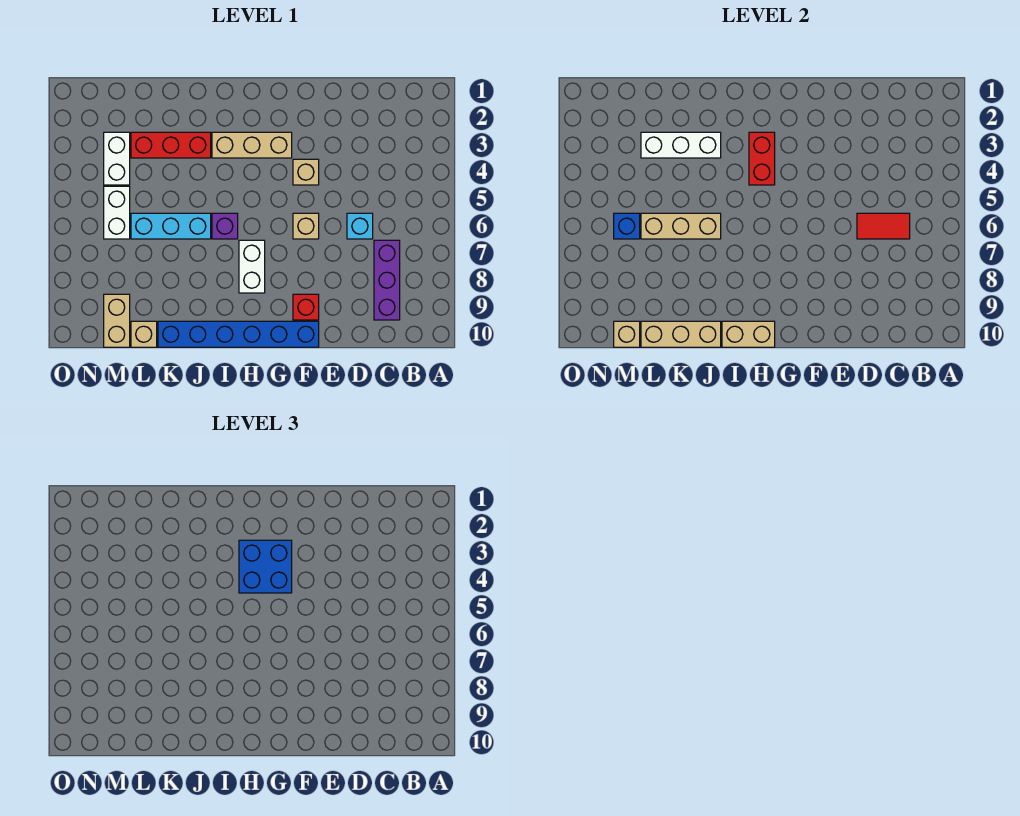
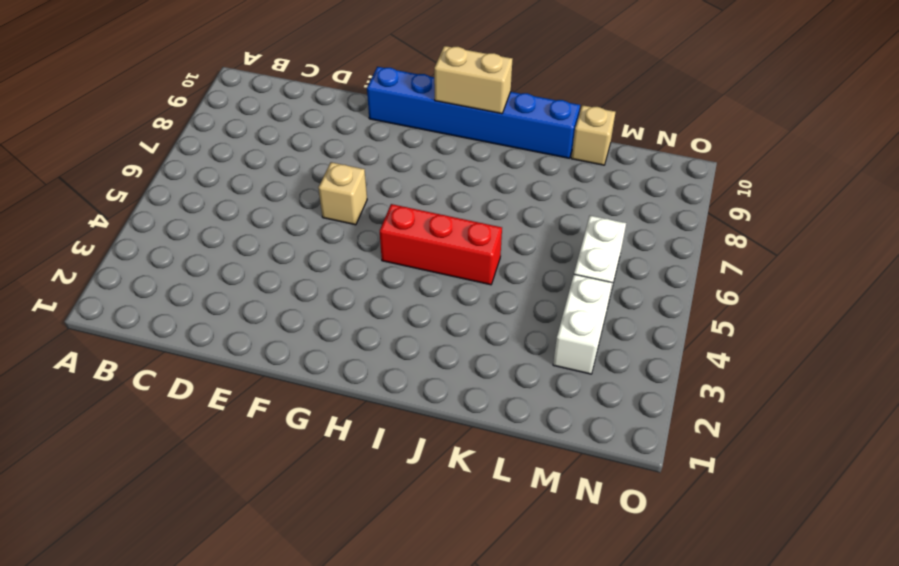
red brick H5:J5 level 1 -> red brick J3:L3 level 1
none -> purple brick C7:C9 level 1
none -> cyan brick D6 level 1
none -> tan brick F4 level 1

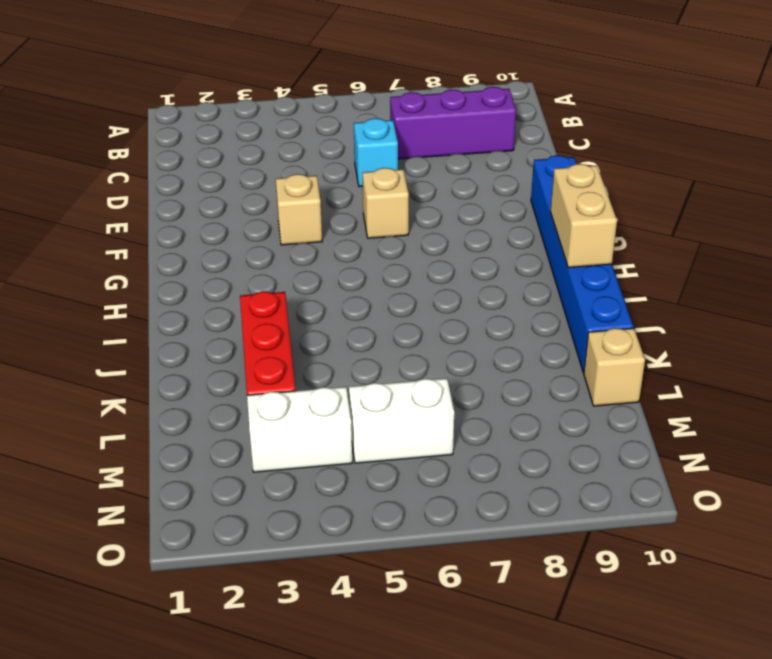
none -> red brick F9 level 1
none -> tan brick G3:I3 level 1
none -> white brick H7:H8 level 1

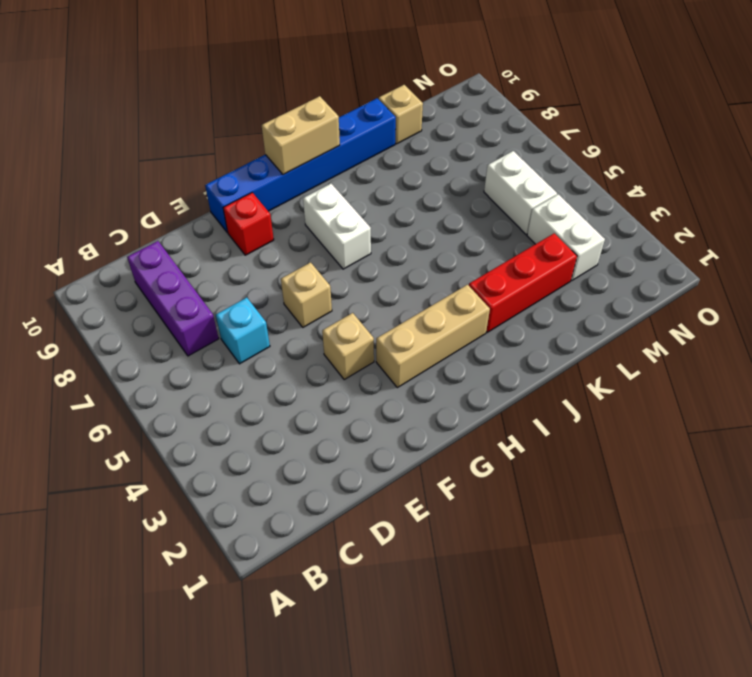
none -> purple brick I6 level 1
none -> cyan brick J6:L6 level 1
none -> tan brick M9:M10 level 1

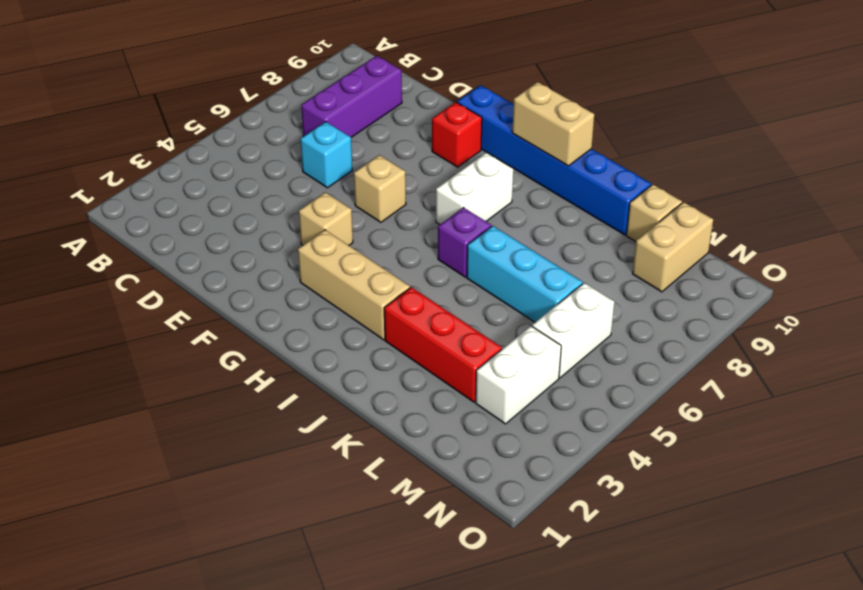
none -> red tile C6:D6 level 2
none -> red brick H3:H4 level 2
none -> white brick J3:L3 level 2

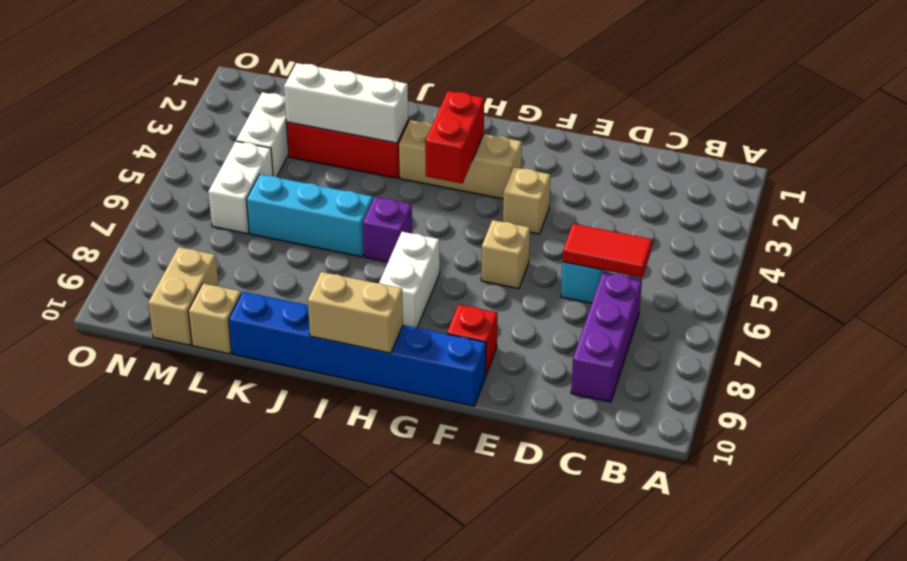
none -> tan brick J6:L6 level 2
none -> tan brick J10:L10 level 2
none -> blue brick M6 level 2

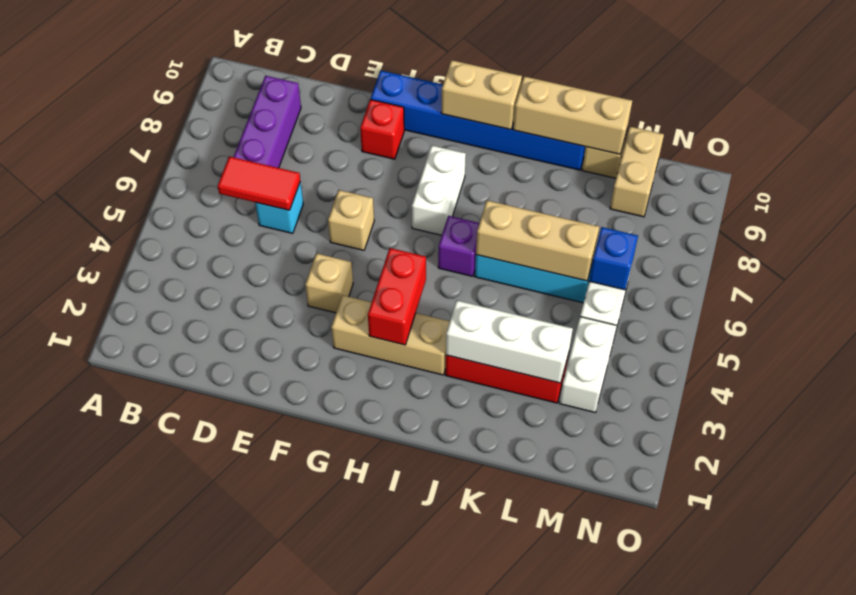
none -> tan brick M10 level 2
none -> blue brick G3:H4 level 3

